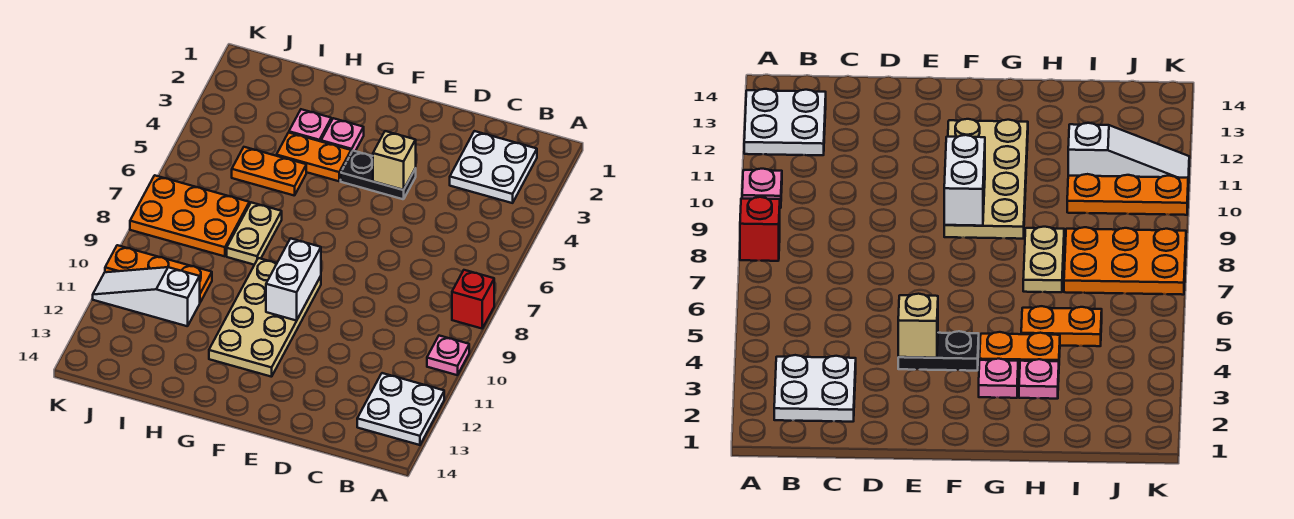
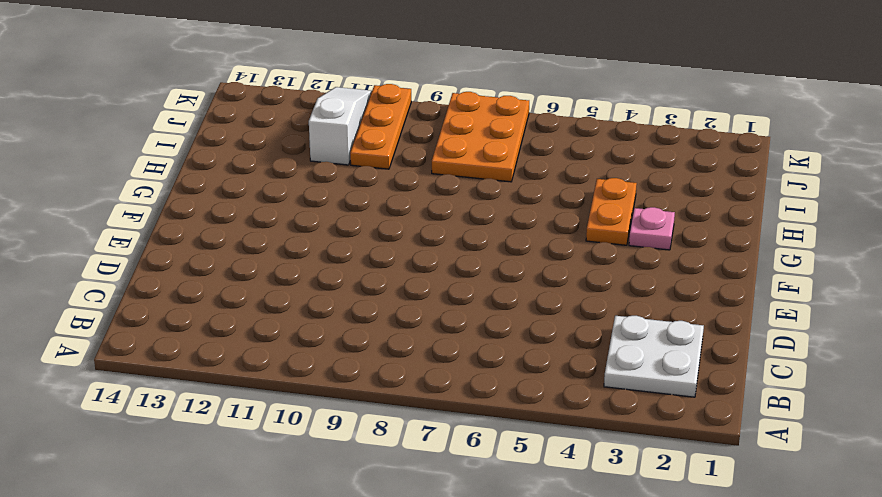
none -> red brick A8 level 1
none -> pink plate A10 level 1
none -> white plate A12:B13 level 1

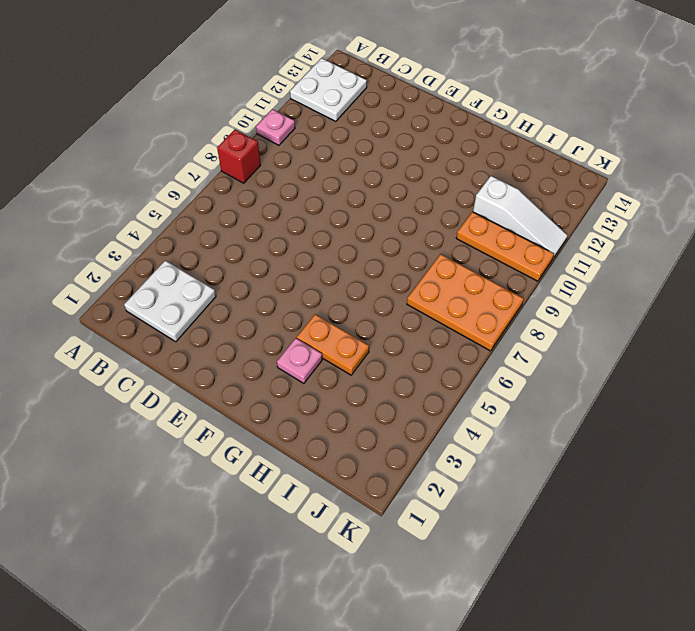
none -> black plate E4:F4 level 1
none -> tan plate F9:G12 level 1
none -> pink plate H3 level 1

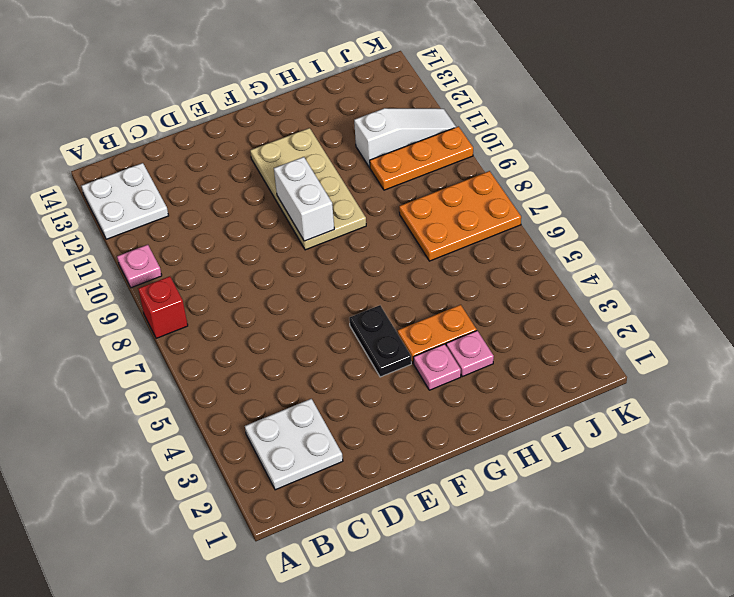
black plate F4:F5 level 1 -> black plate E4:F4 level 1
none -> orange plate H5:I5 level 1
none -> tan plate H7:H8 level 1
none -> tan brick E4 level 2

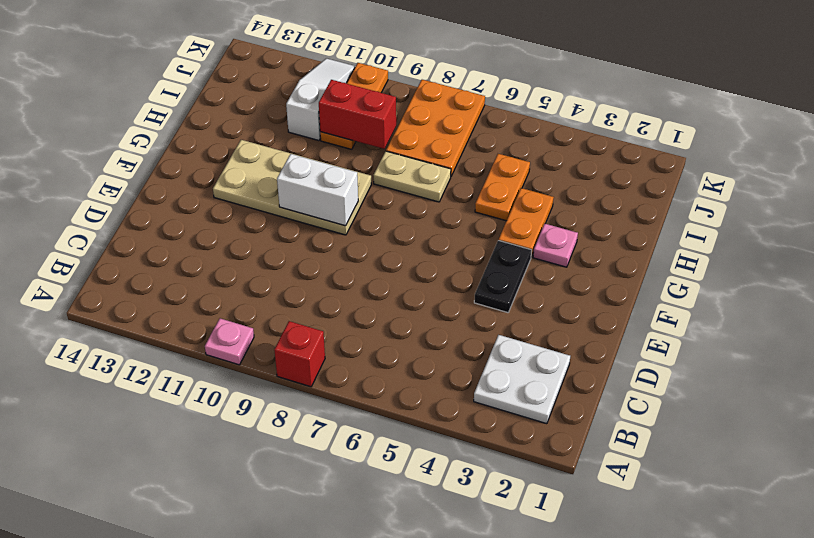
red brick I9:I10 level 2 -> none
none -> white plate A12:B13 level 1
none -> pink plate H3 level 1
none -> tan brick E4 level 2

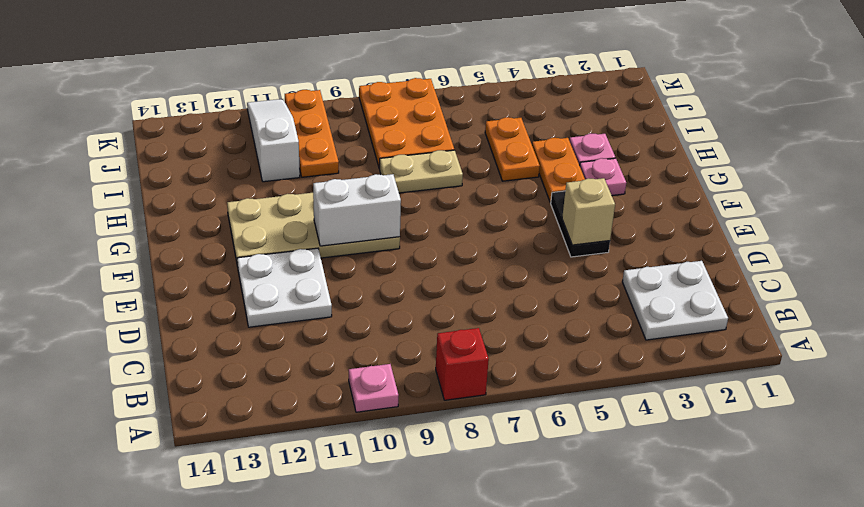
white plate D11:E12 level 1 -> white plate A12:B13 level 1

